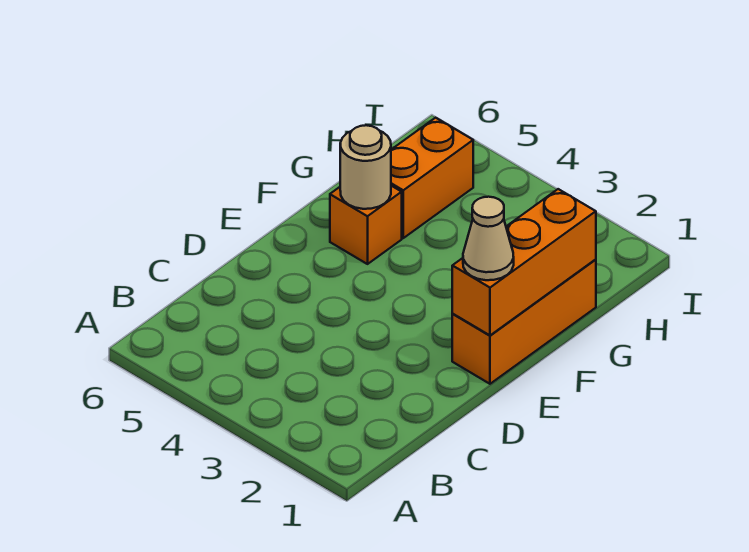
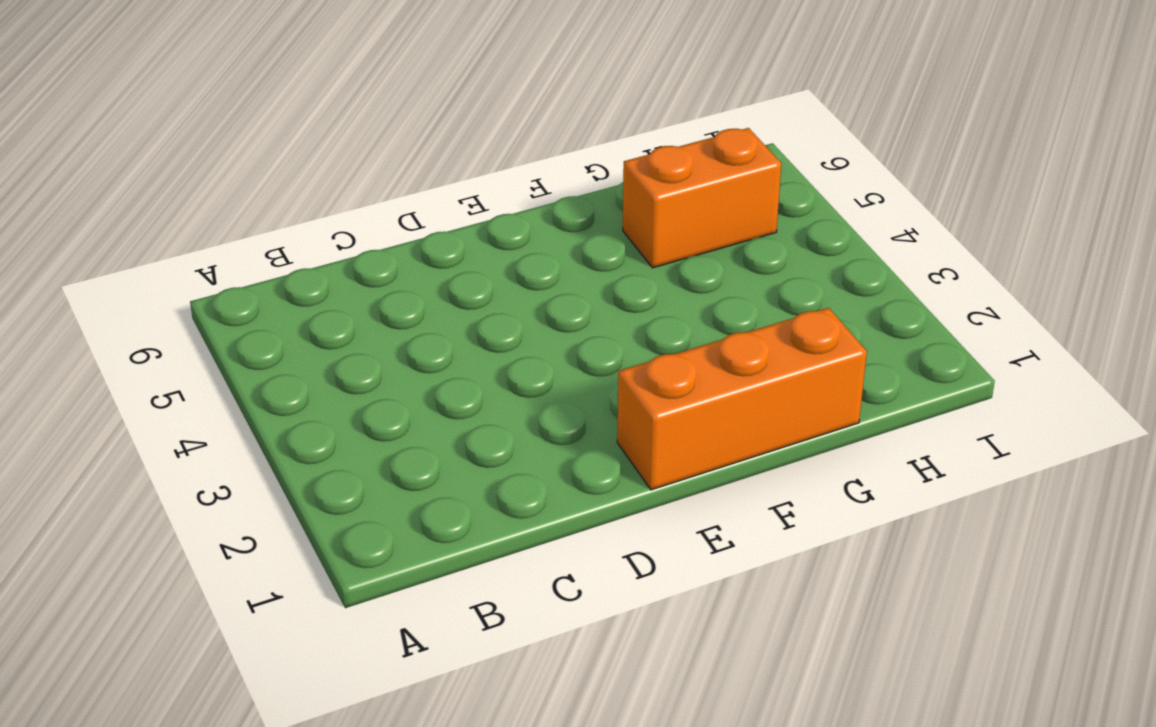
none -> orange brick F5 level 1
none -> orange brick E1:G1 level 2

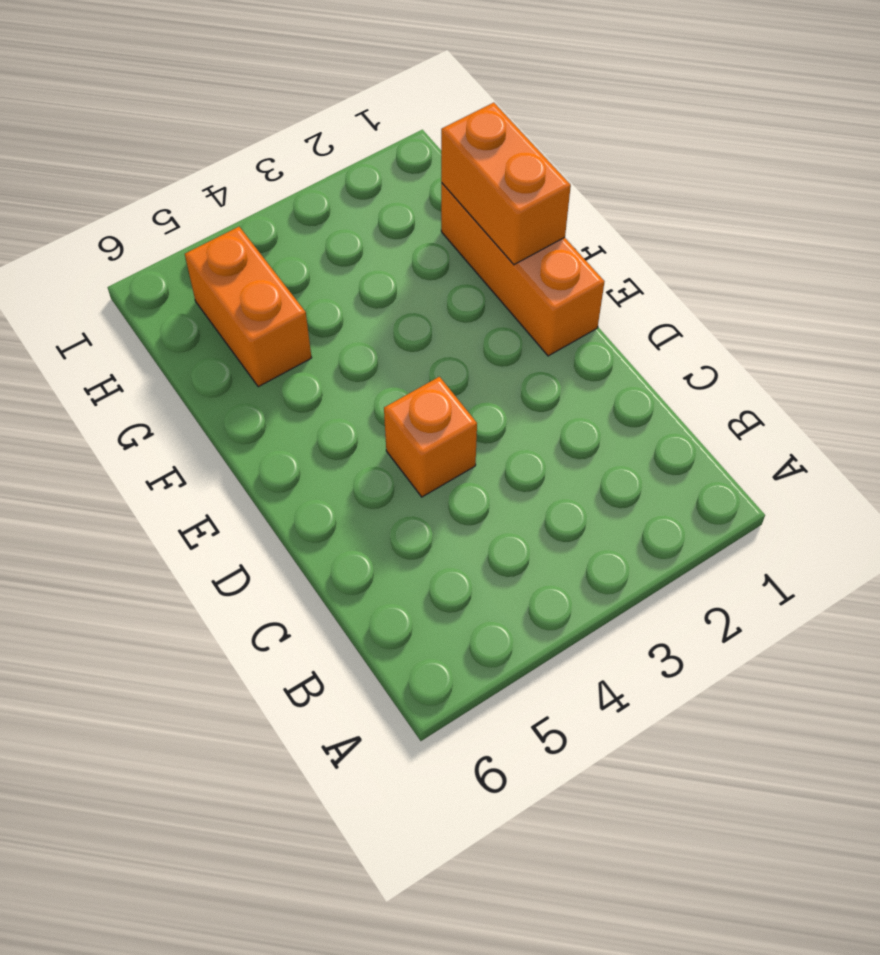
orange brick D4 level 1 -> orange brick F5 level 1
orange brick F1:G1 level 2 -> orange brick E1:G1 level 2
none -> tan round brick F5 level 2
none -> tan cone E1 level 3

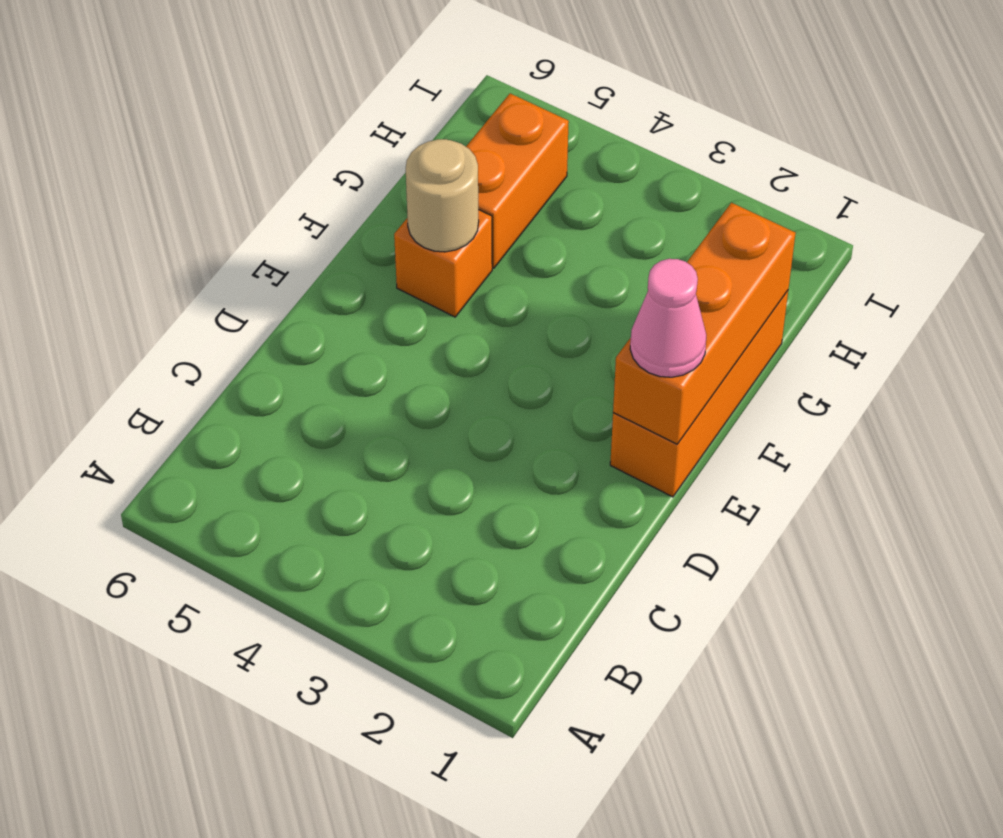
pink cone E1 level 3 -> tan cone E1 level 3

